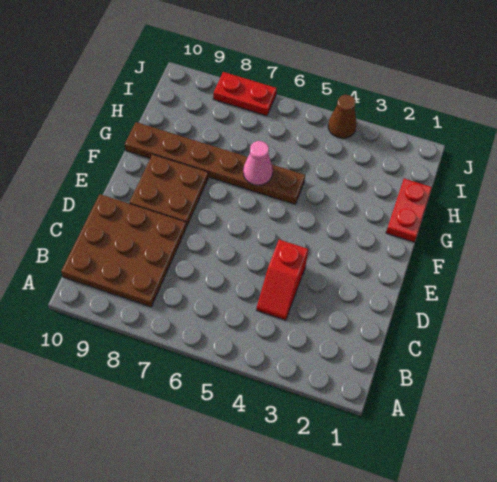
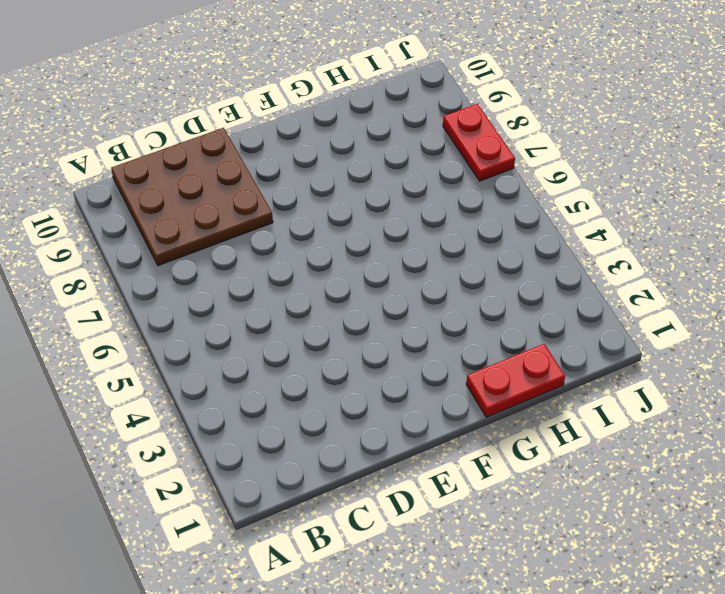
none -> red slope C4:D4 level 1 top D
none -> brown plate E8:F9 level 1

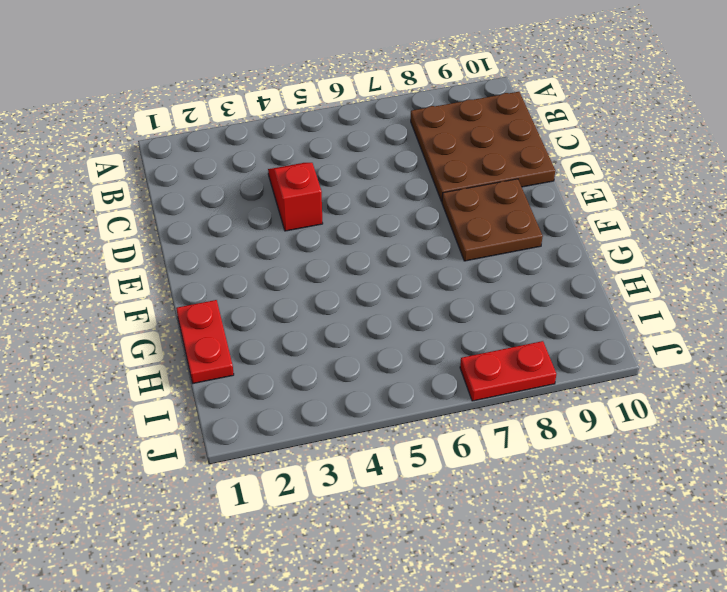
none -> brown plate G5:G10 level 1
none -> brown cone J4 level 1

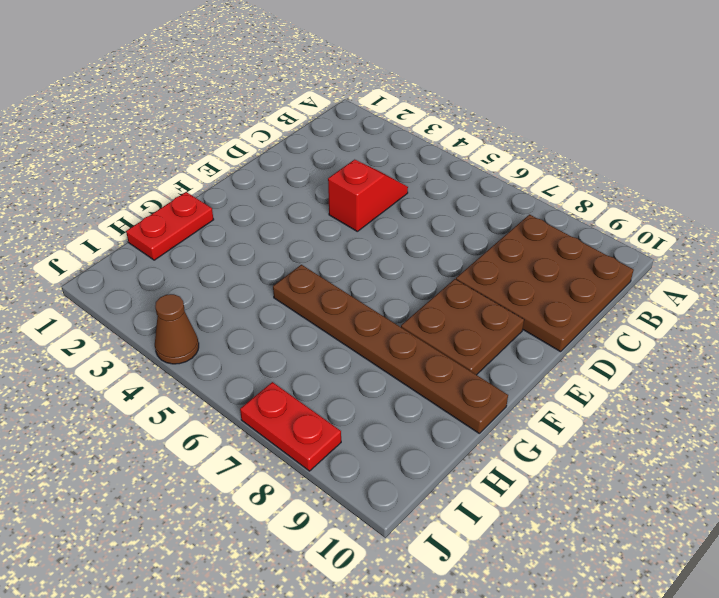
none -> pink cone G6 level 2

